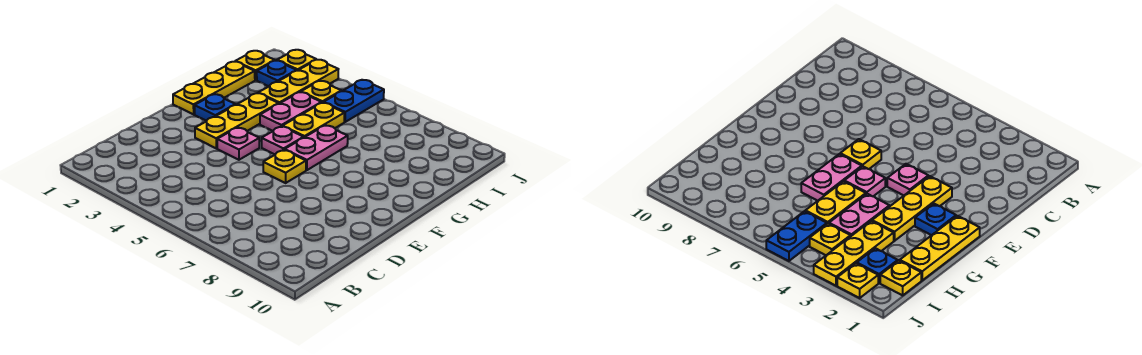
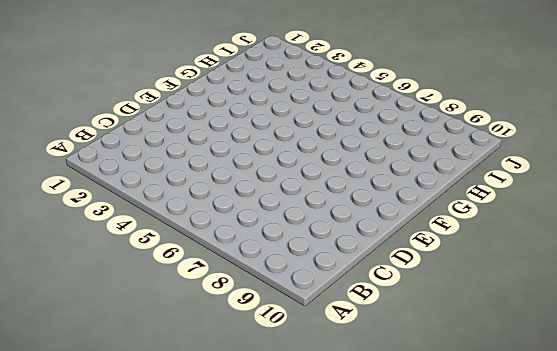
none -> yellow plate E3:G3 level 1
none -> pink plate E4 level 1
none -> yellow plate E6 level 1

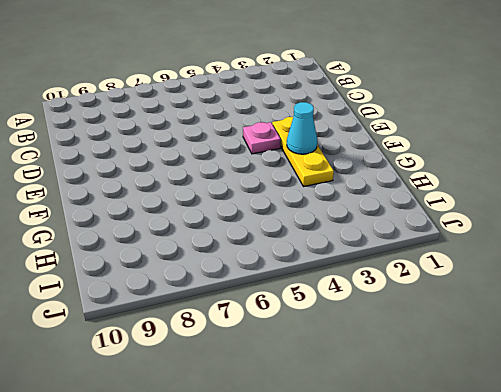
cyan cone F3 level 2 -> none
none -> yellow plate E6 level 1
none -> yellow plate F1:H1 level 1
none -> blue plate F2 level 1

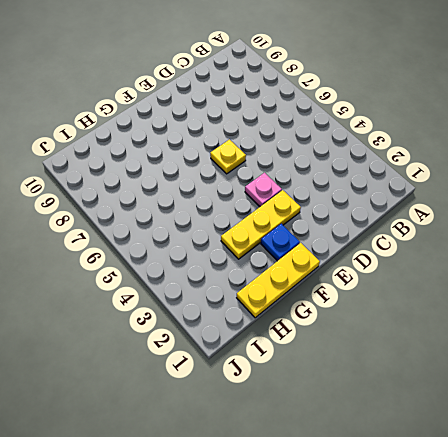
none -> pink plate F5 level 1
none -> pink plate F6:G6 level 1
none -> pink plate G4:H4 level 1

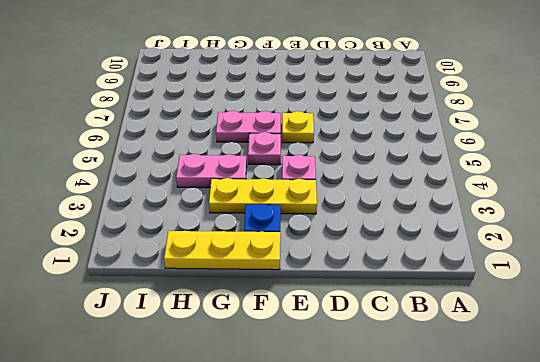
none -> yellow plate G5:H5 level 1
none -> yellow plate H3:J3 level 1
none -> yellow plate I1 level 1

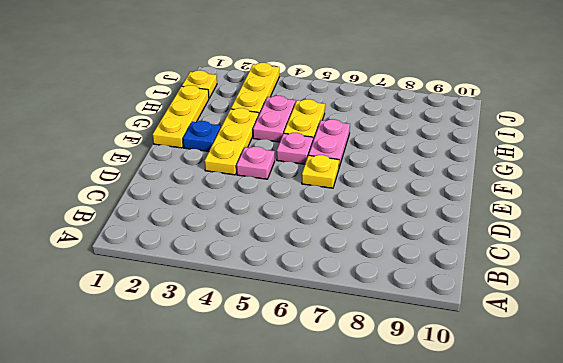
none -> blue plate I2 level 1
none -> yellow plate I4 level 1
none -> blue plate I5:J5 level 1

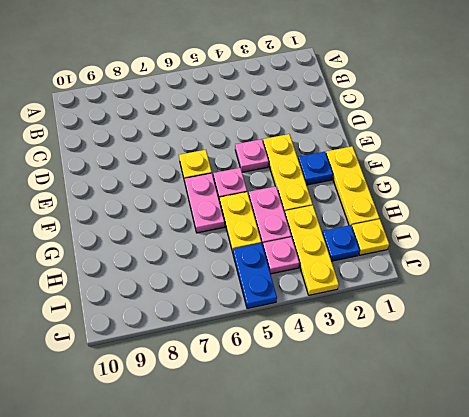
pink plate I4 level 1 -> yellow plate I4 level 1
none -> yellow plate J2 level 1

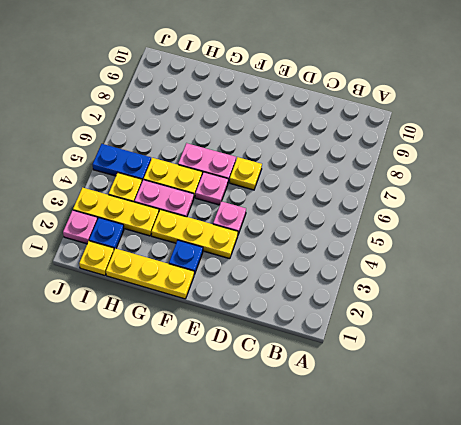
pink plate J2 level 1 -> yellow plate J2 level 1

